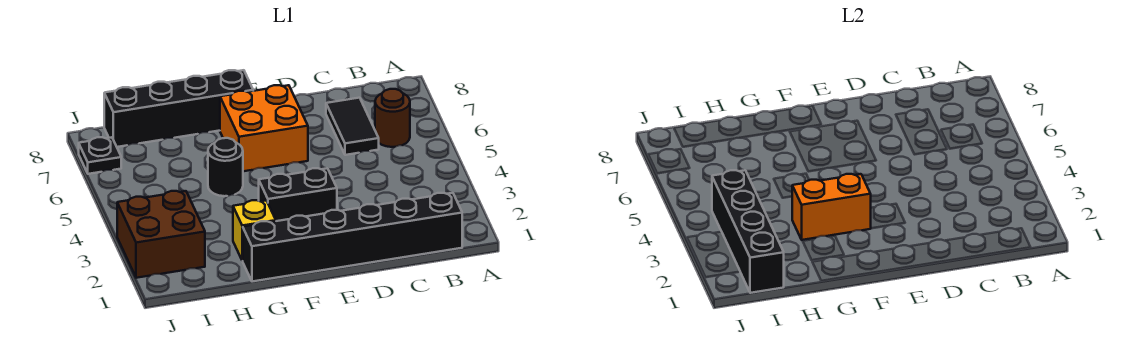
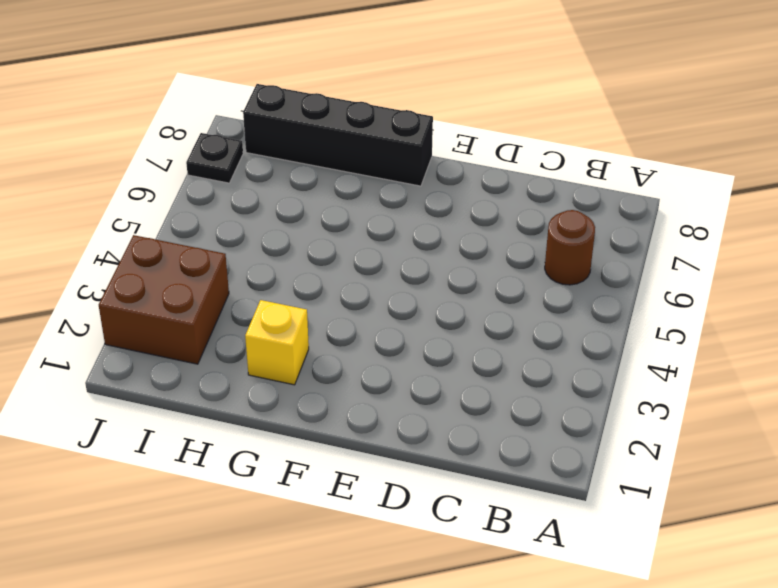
none -> black brick B1:G1 level 1
none -> black tile C6:C7 level 1
none -> black brick E3:F3 level 1

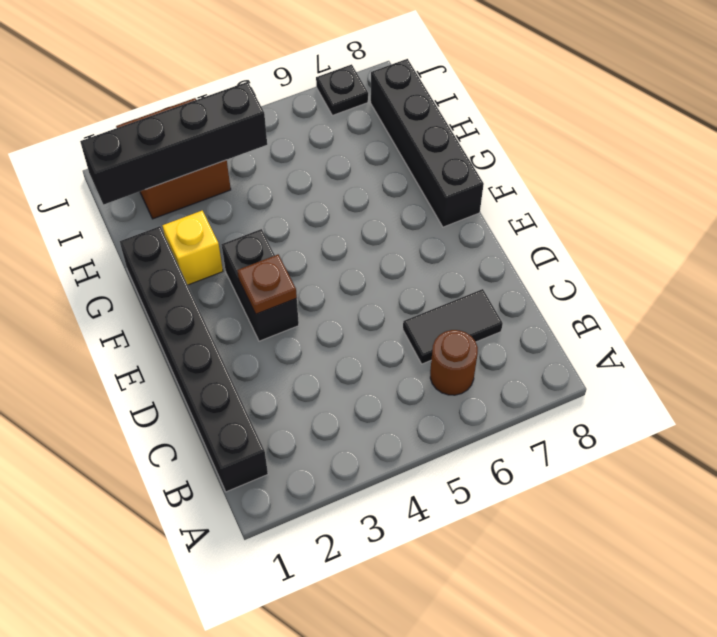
brown plate E3 level 2 -> none
none -> orange brick E6:F7 level 1
none -> black round brick G5 level 1
none -> orange brick F3:G3 level 2

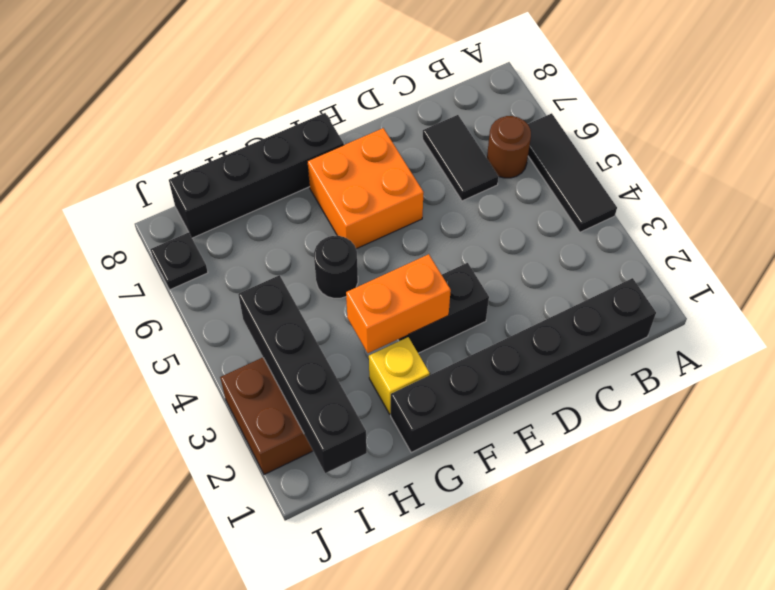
black tile A4:A6 level 1 -> none

